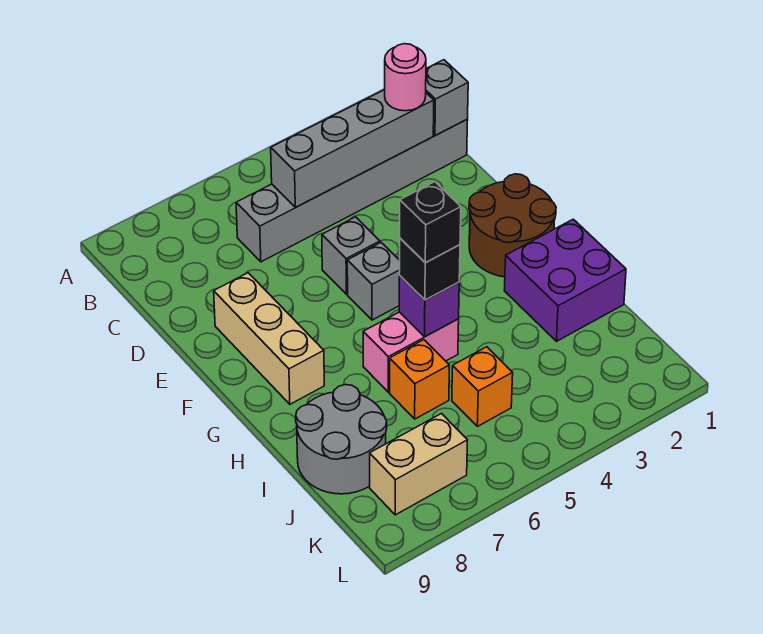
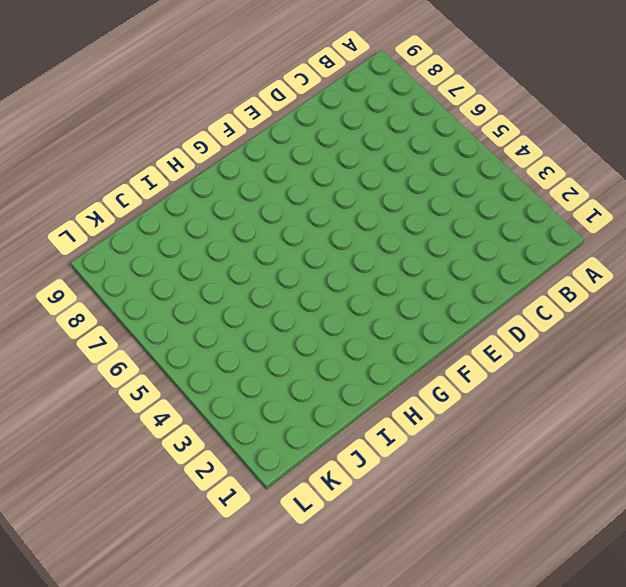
none -> grey brick C1:C6 level 1
none -> grey brick E5 level 1
none -> tan brick E8:G8 level 1

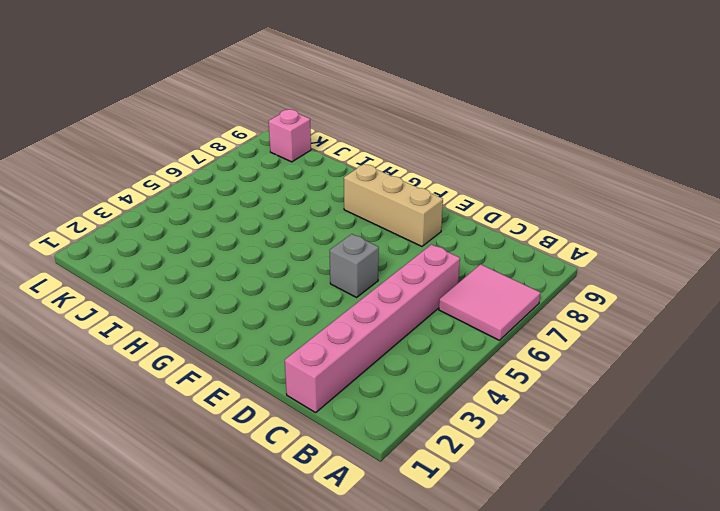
pink tile A6:B7 level 1 -> none
pink brick C1:C6 level 1 -> grey brick C1:C6 level 1
pink brick K9 level 1 -> none
none -> brown round brick F1:G2 level 1
none -> grey brick F5 level 1
none -> purple brick H1:I2 level 1

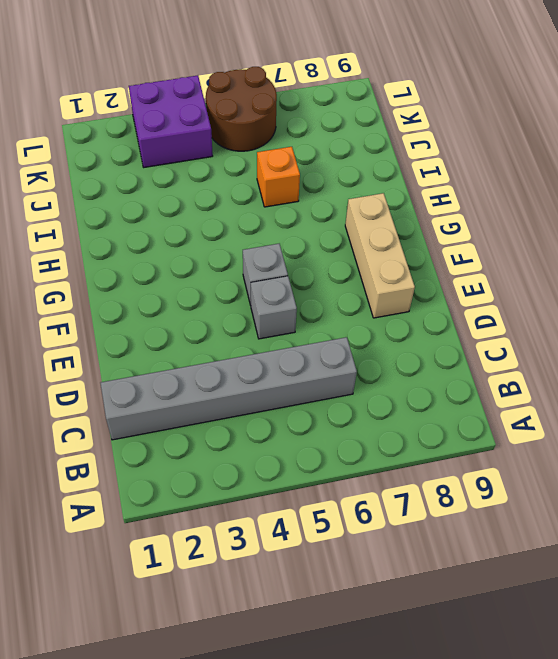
purple brick K3:L4 level 1 -> purple brick H1:I2 level 1
brown round brick K5:L6 level 1 -> brown round brick F1:G2 level 1
none -> pink brick H5:H6 level 1
none -> grey round brick I8:J9 level 1
none -> orange brick J5 level 1

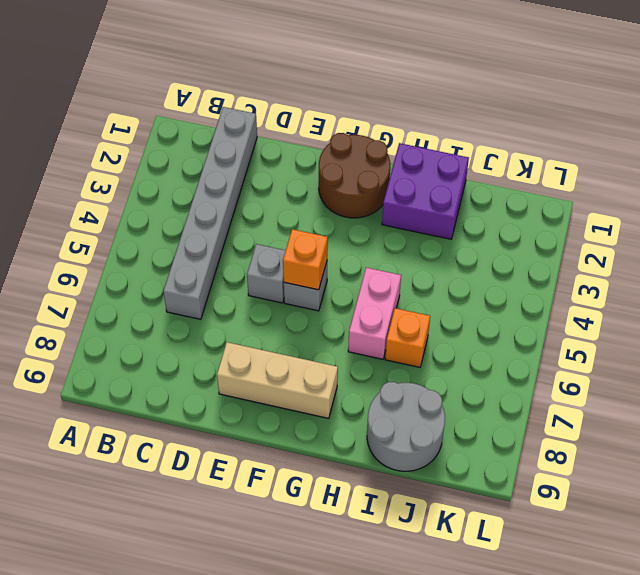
orange brick F5 level 2 -> orange brick J5 level 1
none -> tan brick K7:K8 level 1
none -> grey brick C1 level 2
none -> grey brick C2:C5 level 2

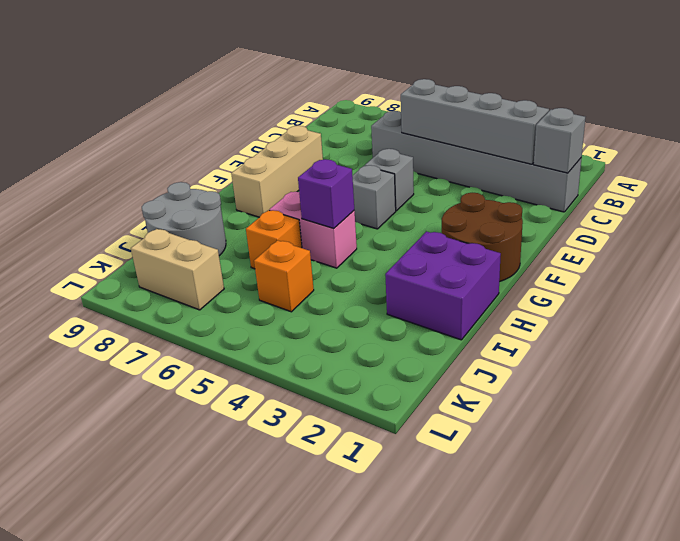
none -> pink round brick C2 level 3
none -> black brick H5 level 3
none -> black brick H5 level 4

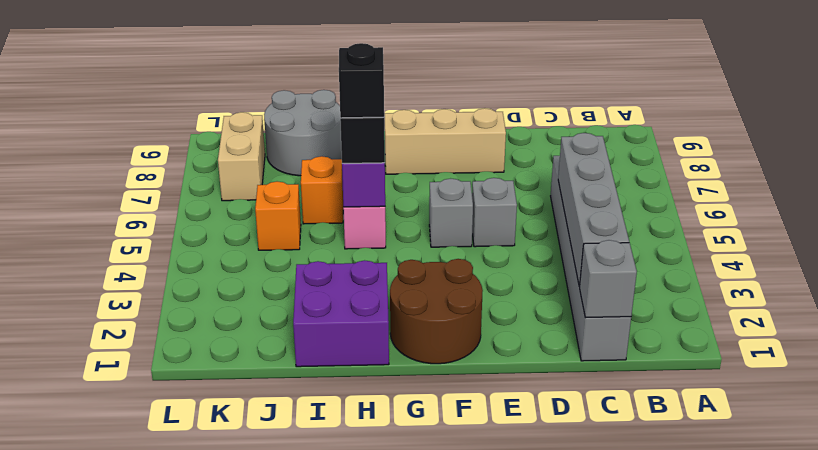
none -> pink round brick C2 level 3

